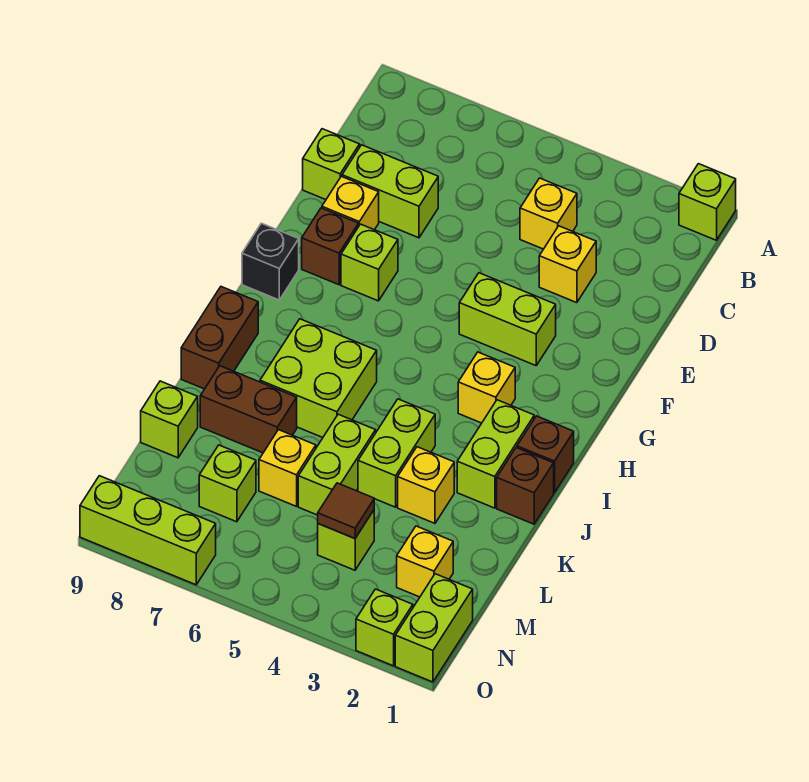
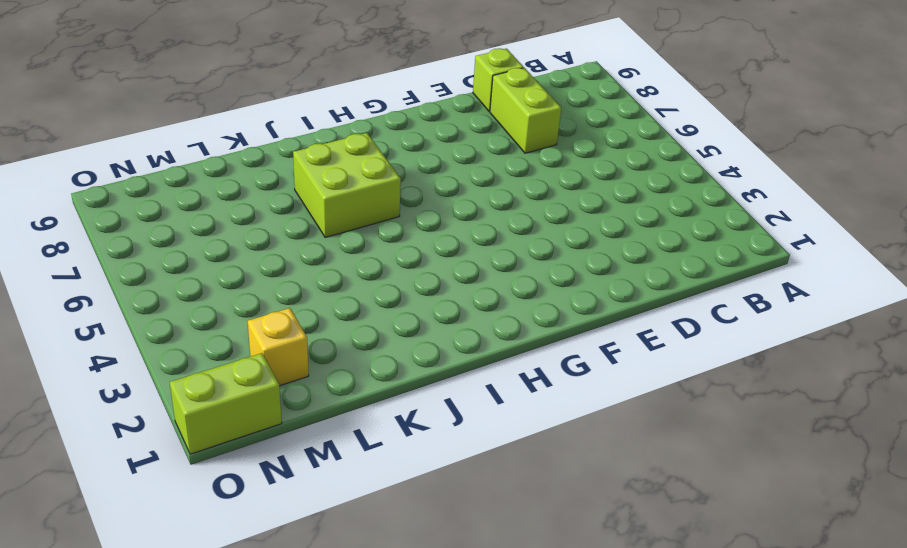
none -> lime brick A1 level 1
none -> yellow brick C4 level 1
none -> yellow brick D3 level 1

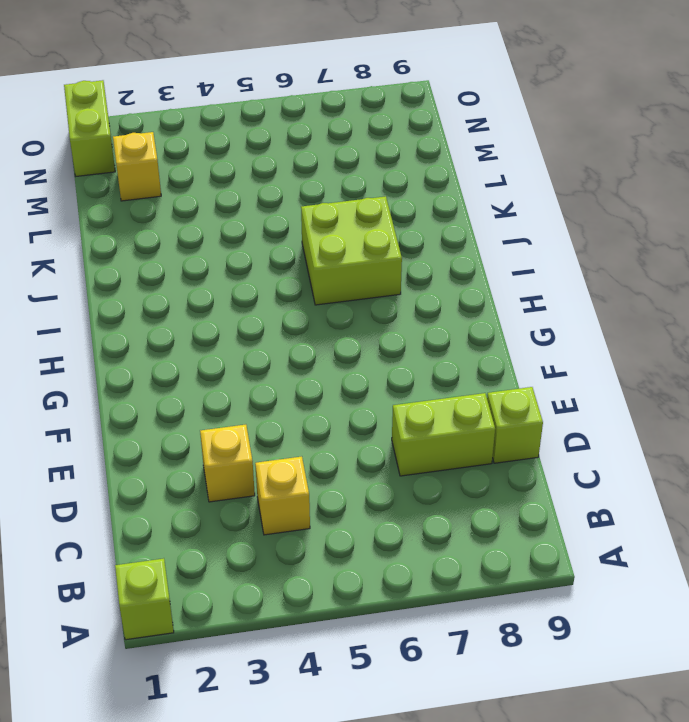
none -> yellow brick E8 level 1
none -> lime brick F3:F4 level 1
none -> lime brick F7 level 1

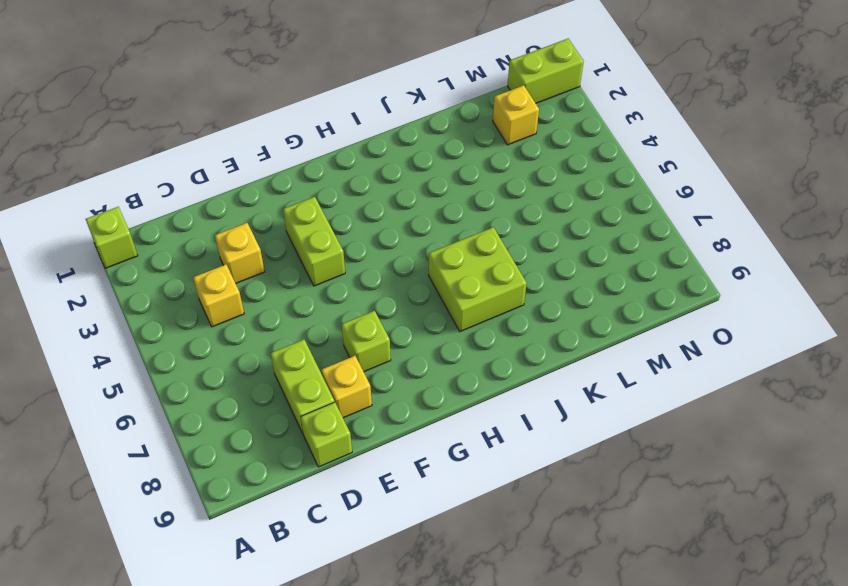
none -> brown brick F8 level 1
none -> black brick G9 level 1
none -> yellow brick H3 level 1

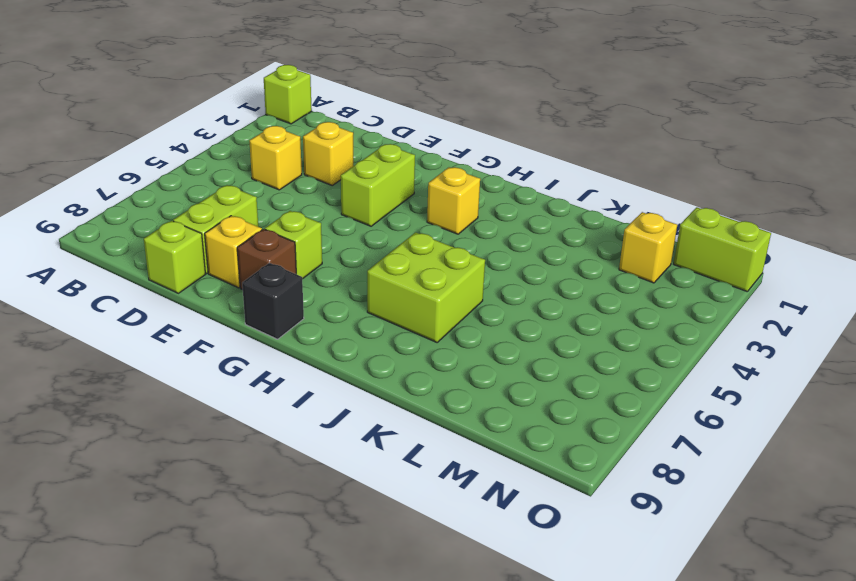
none -> brown brick I1 level 1
none -> lime brick I2:J2 level 1
none -> brown brick I9:J9 level 1

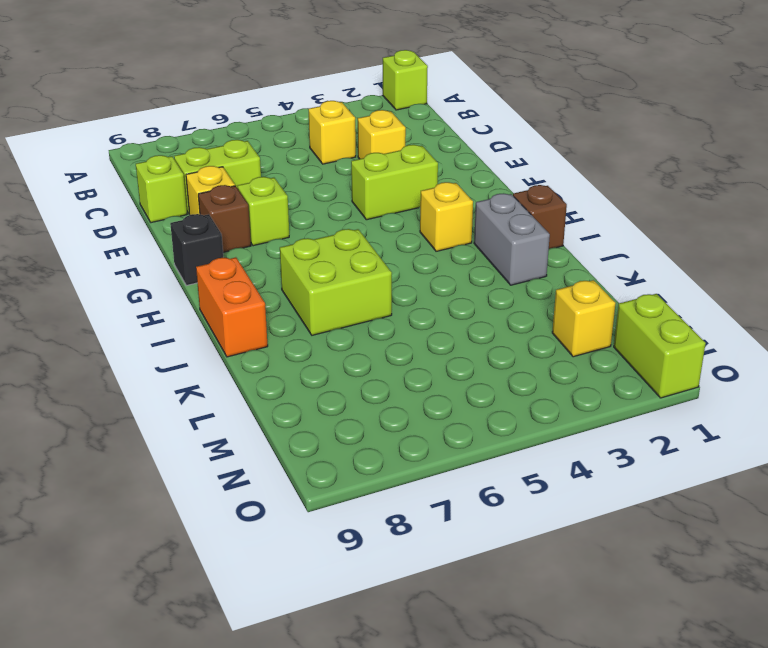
grey brick I2:J2 level 1 -> lime brick I2:J2 level 1
orange brick I9:J9 level 1 -> brown brick I9:J9 level 1
none -> brown brick J1 level 1
none -> lime brick J4:K4 level 1
none -> yellow brick K3 level 1

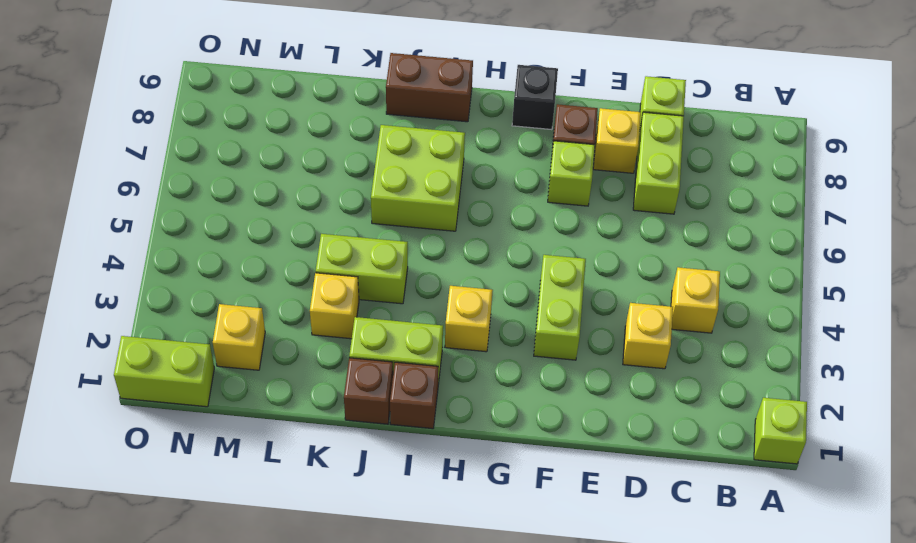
none -> lime brick K5:L5 level 1
none -> brown brick K7:K8 level 1
none -> yellow brick L6 level 1

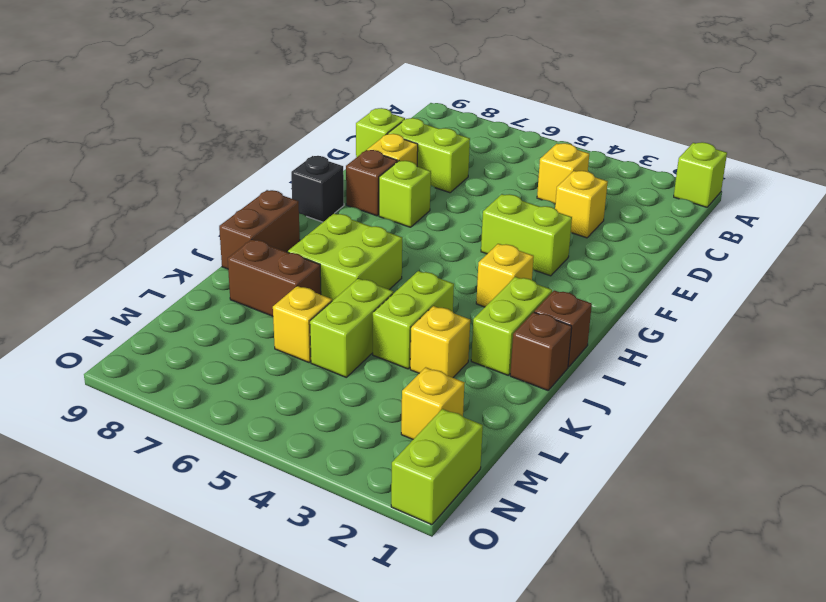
none -> lime brick L9 level 1
none -> lime brick M4 level 1
none -> lime brick M7 level 1

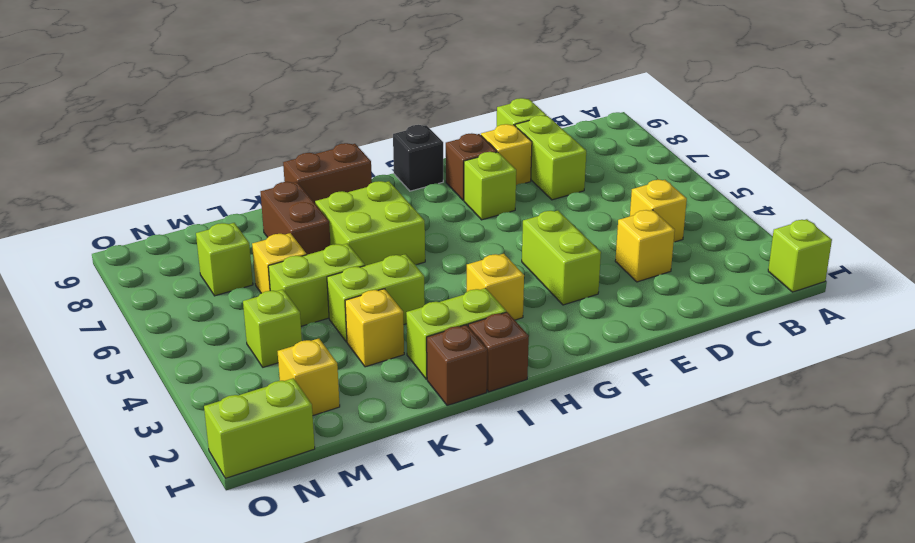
none -> lime brick L9 level 1
none -> lime brick O2 level 1
none -> lime brick O7:O9 level 1

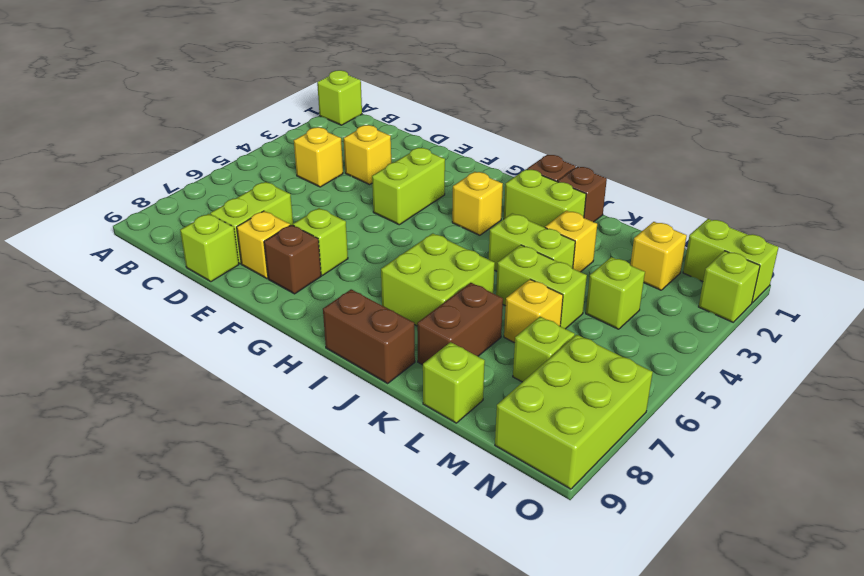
lime brick N7:O9 level 1 -> lime brick O7:O9 level 1
none -> black brick G9 level 1
none -> brown tile M4 level 2

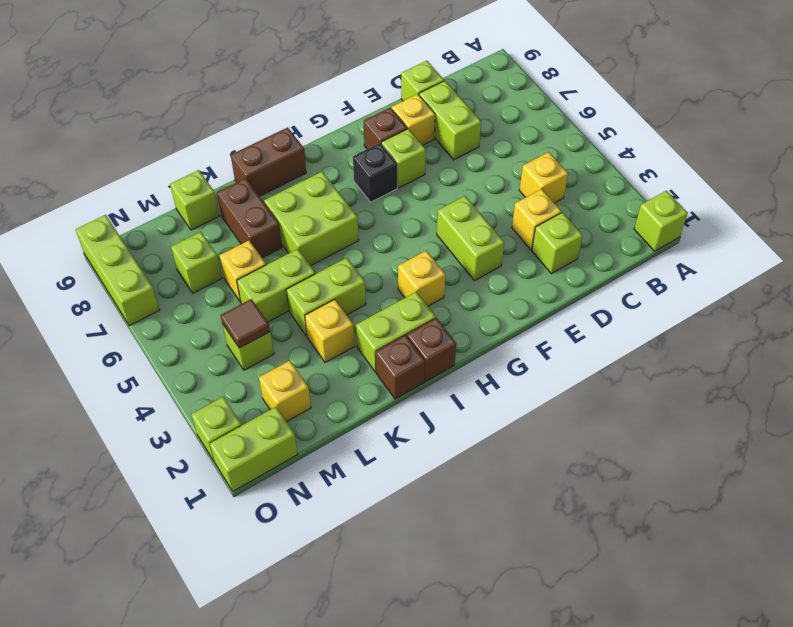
lime brick D2 level 1 -> none
black brick G7 level 1 -> black brick G9 level 1

